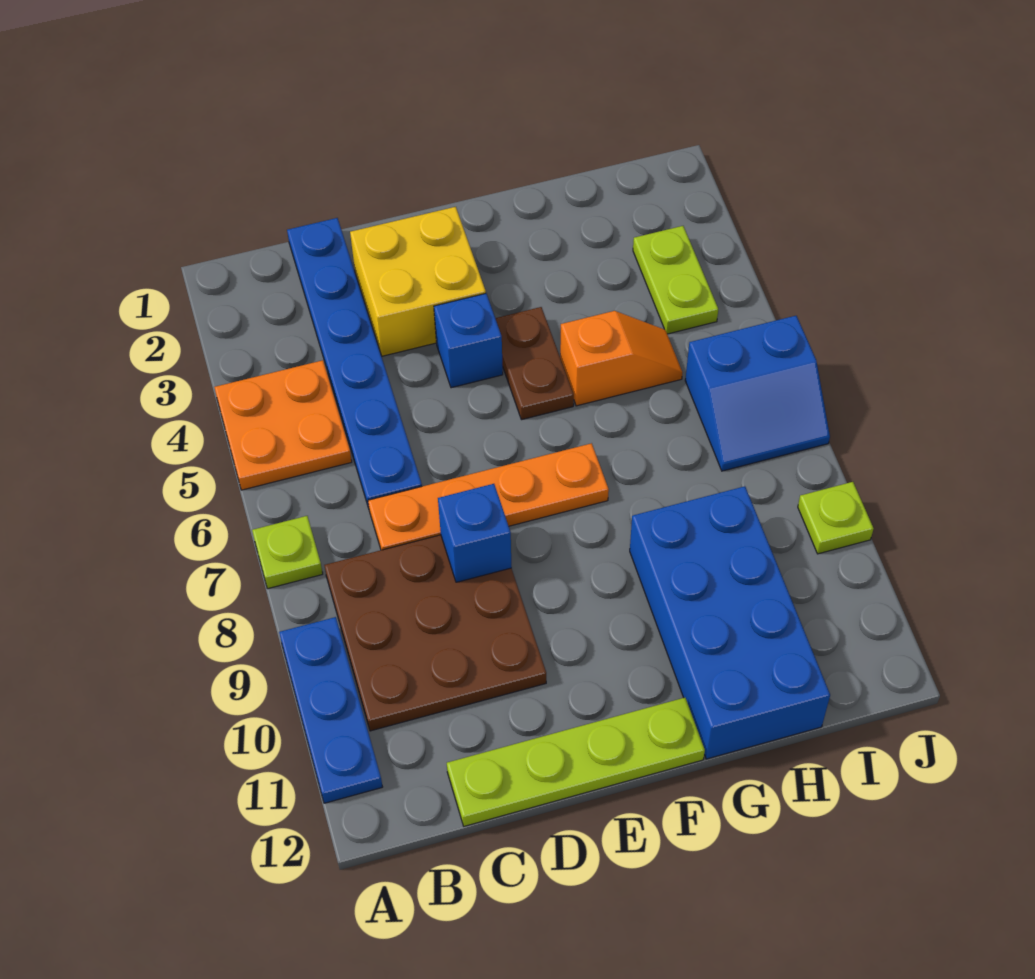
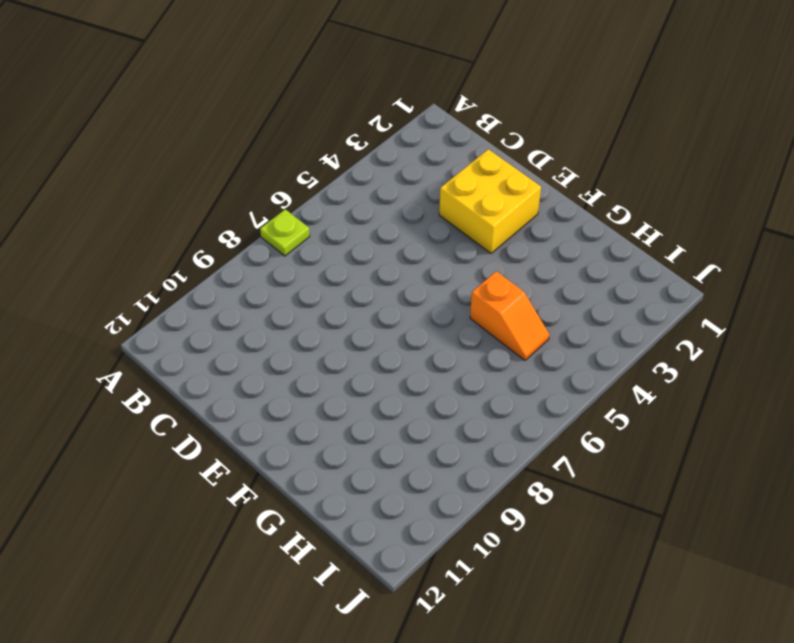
none -> orange plate A4:B5 level 1
none -> blue plate A9:A11 level 1
none -> brown plate B8:D10 level 1

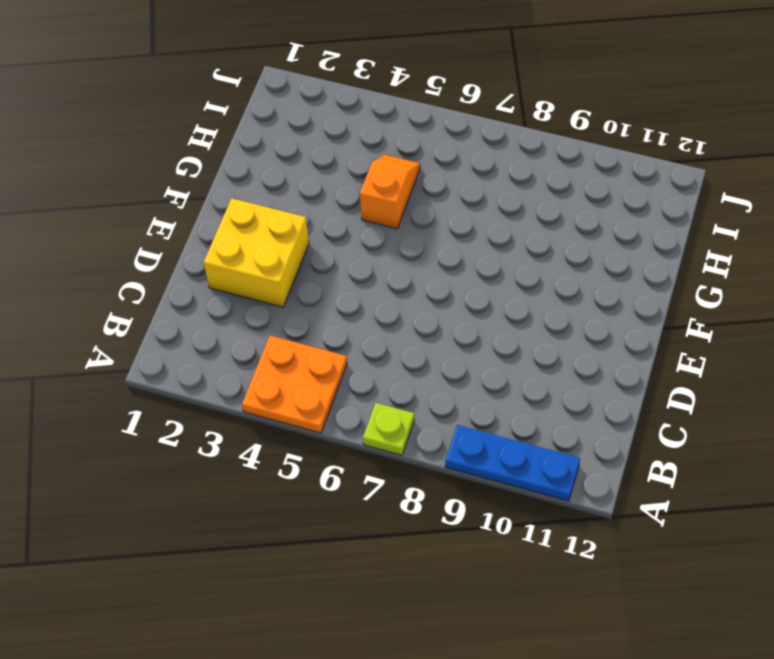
none -> brown plate B8:D10 level 1
none -> blue plate C1:C6 level 1
none -> orange plate C7:F7 level 1

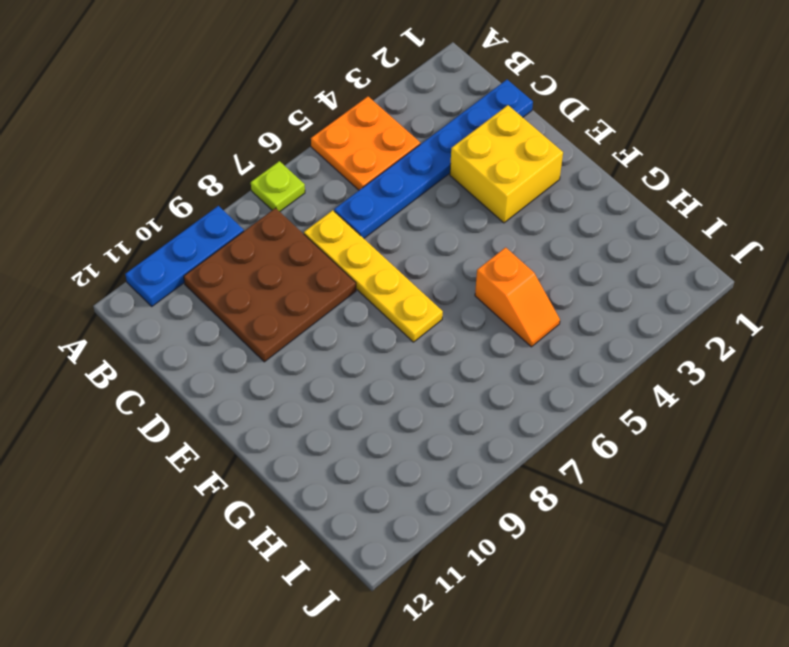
yellow plate C7:F7 level 1 -> orange plate C7:F7 level 1
none -> lime plate C12:F12 level 1
none -> blue brick E4 level 1
none -> brown plate F4:F5 level 1

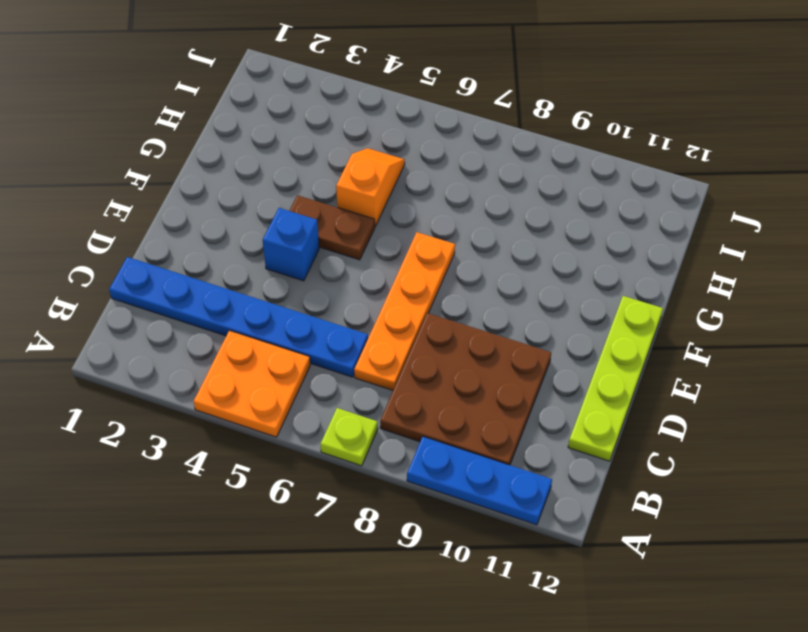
none -> yellow brick D2:E3 level 1
none -> blue brick G9:H12 level 1
none -> lime plate I3:I4 level 1

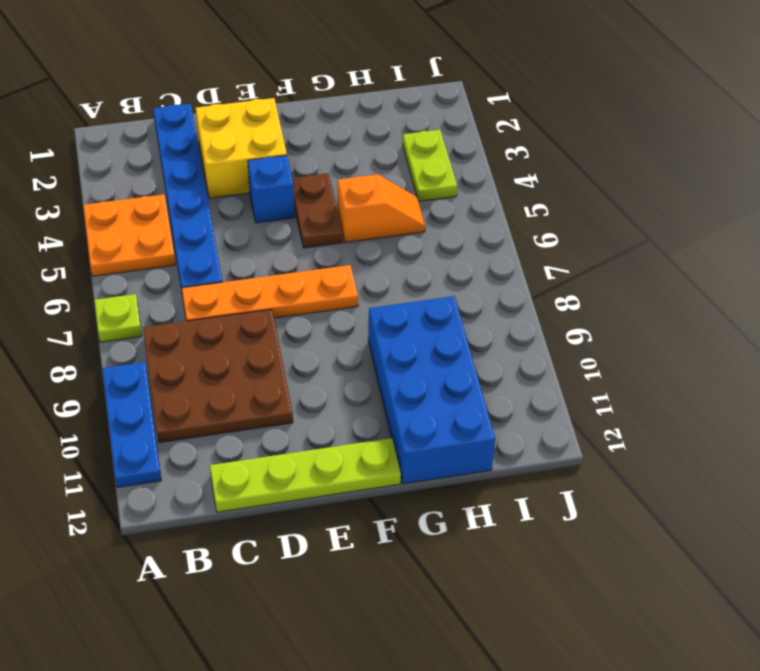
none -> blue slope I6:J7 level 1 top 6
none -> lime plate J9 level 1
none -> blue brick D8 level 2

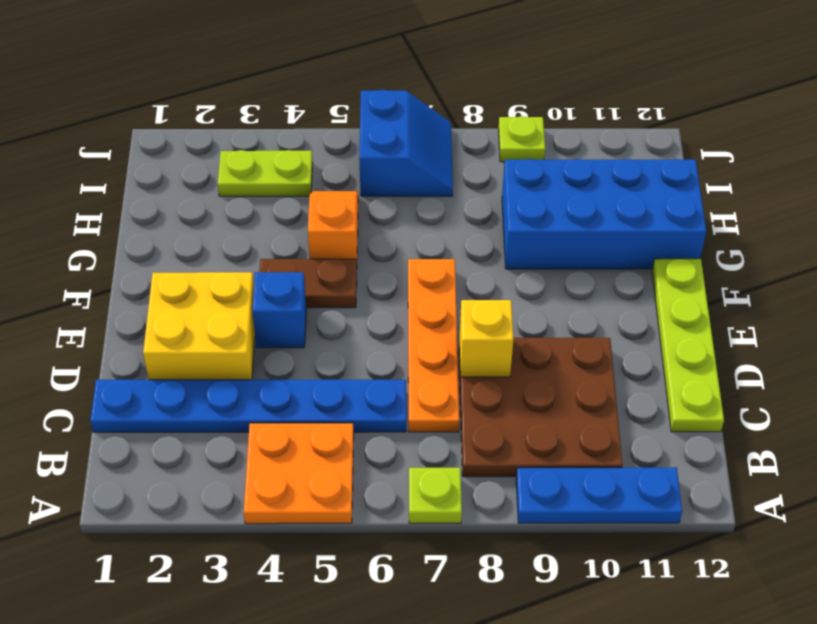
yellow brick D8 level 2 -> blue brick D8 level 2

